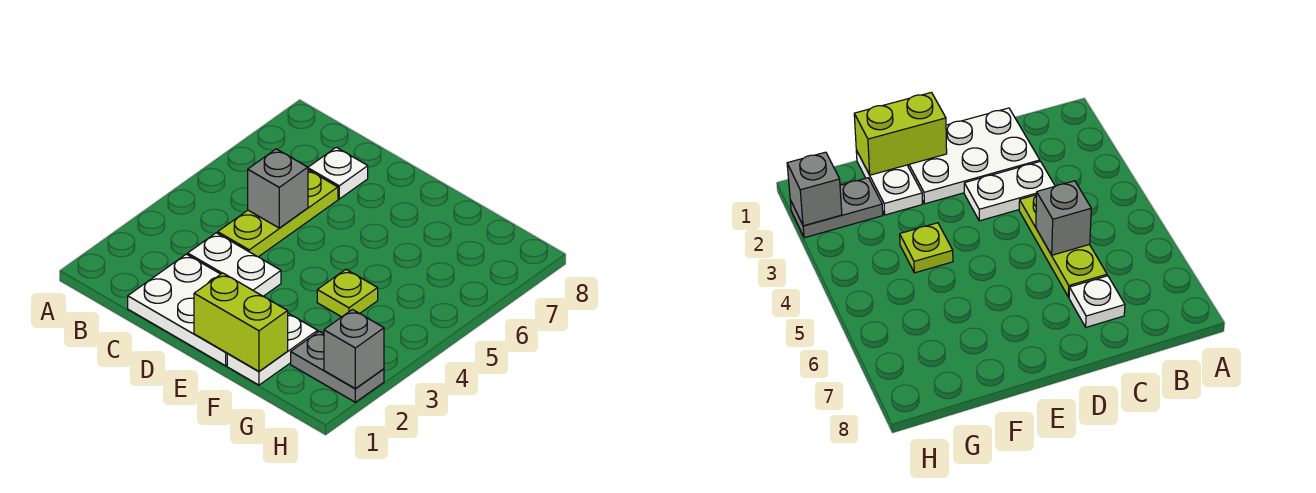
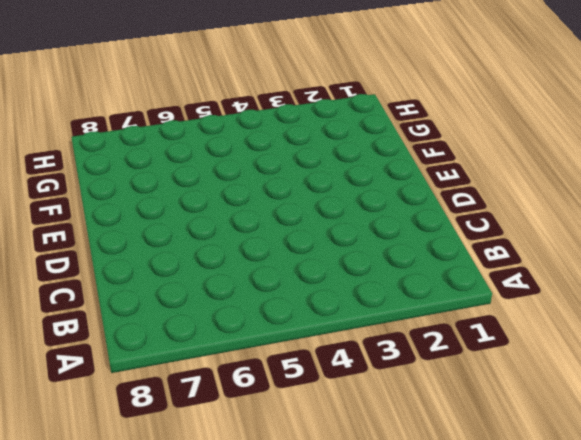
none -> white plate C1:E2 level 1
none -> white plate C3:D3 level 1

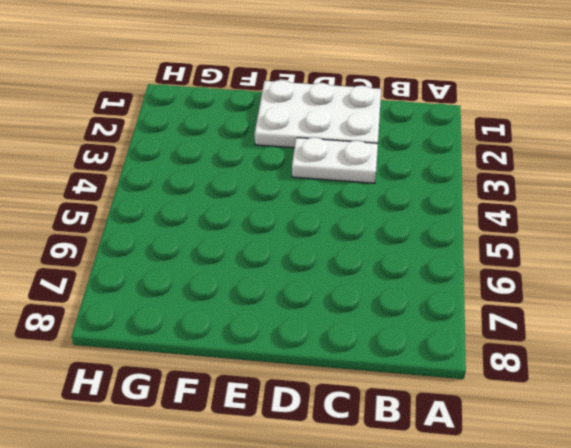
none -> lime plate C4:C6 level 1
none -> white plate C7 level 1

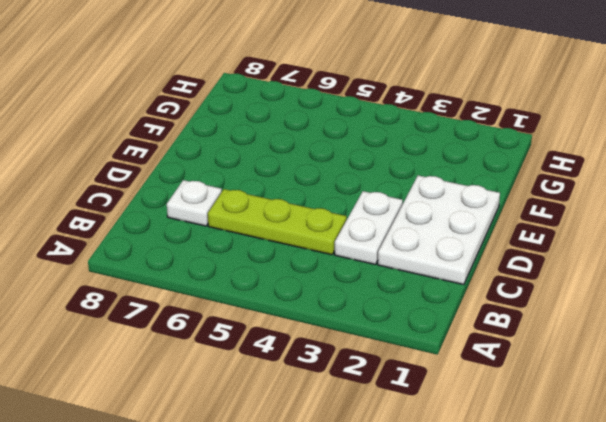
none -> white plate F1:F2 level 1
none -> lime plate F4 level 1

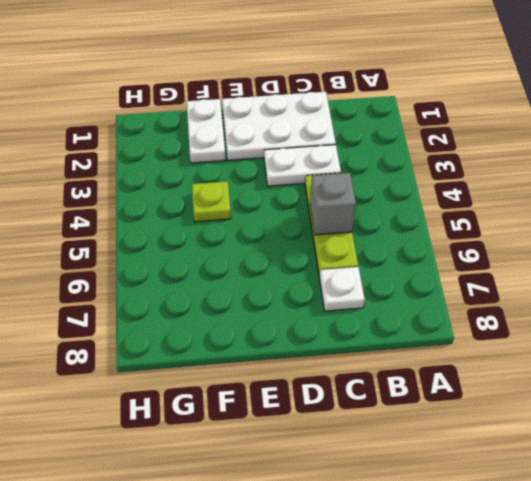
none -> grey plate G2:H2 level 1
none -> lime brick E1:F1 level 2

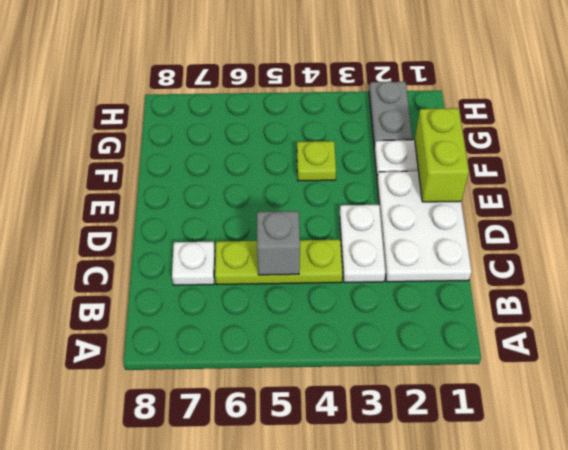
none -> grey brick H2 level 2

